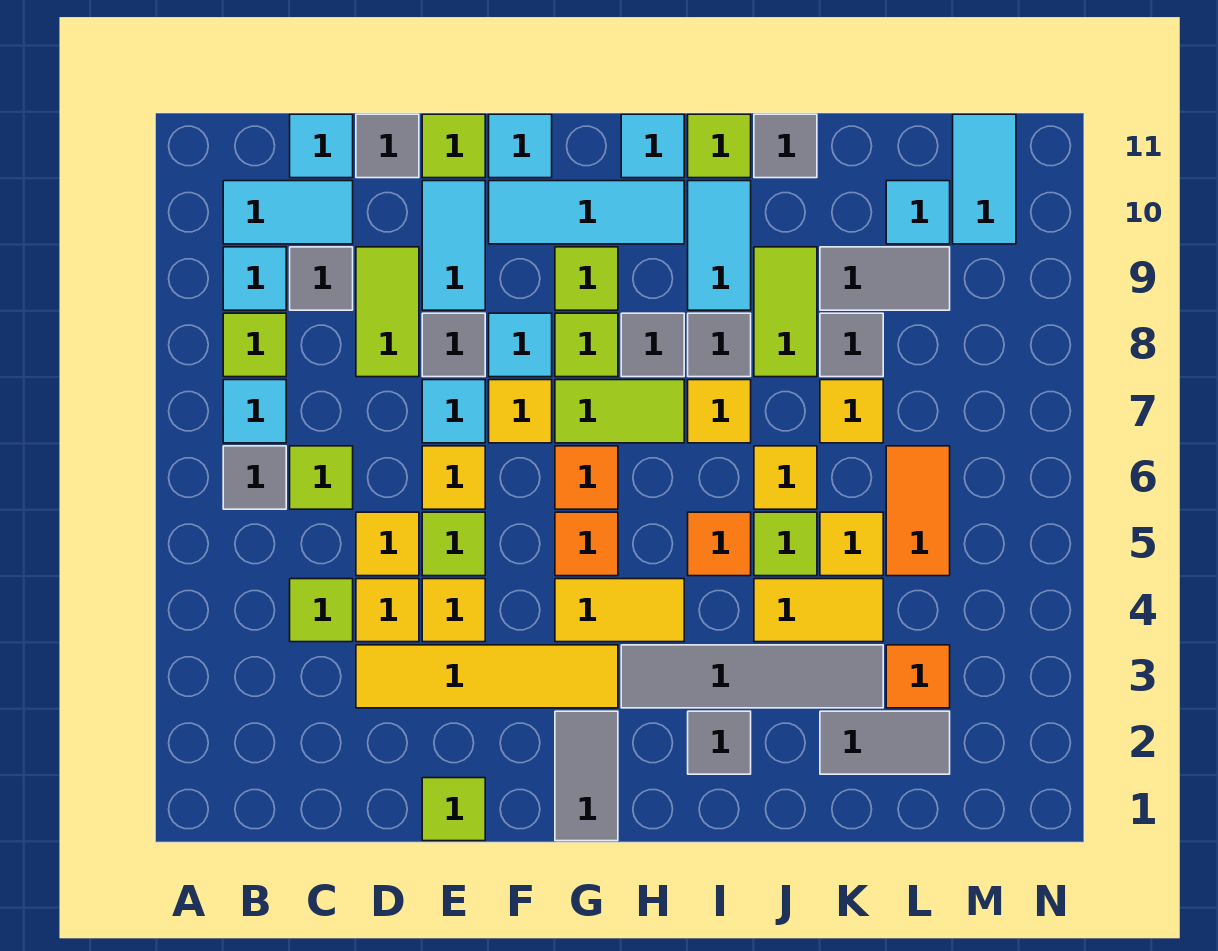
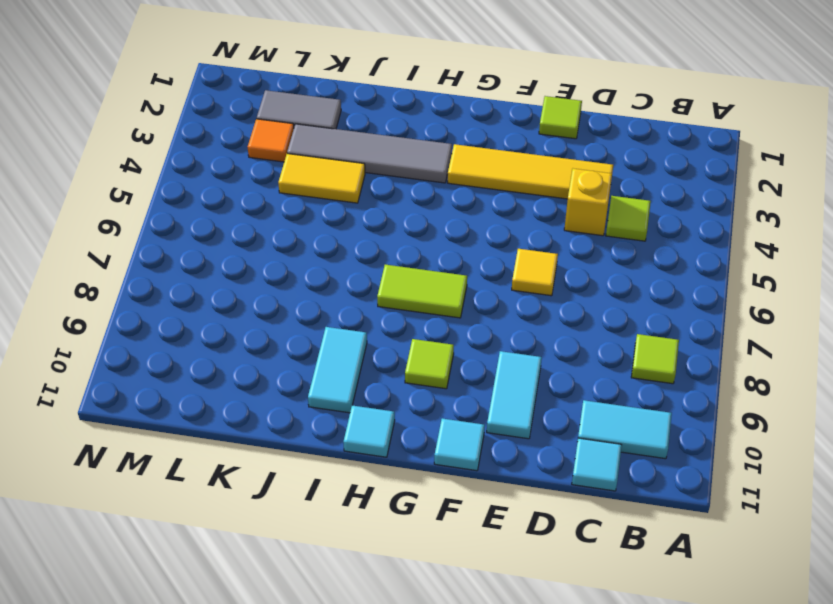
yellow brick D4 level 1 -> yellow tile D4 level 1
none -> grey tile B6 level 1
none -> cyan tile B7 level 1
none -> cyan tile B9 level 1
none -> lime tile C6 level 1

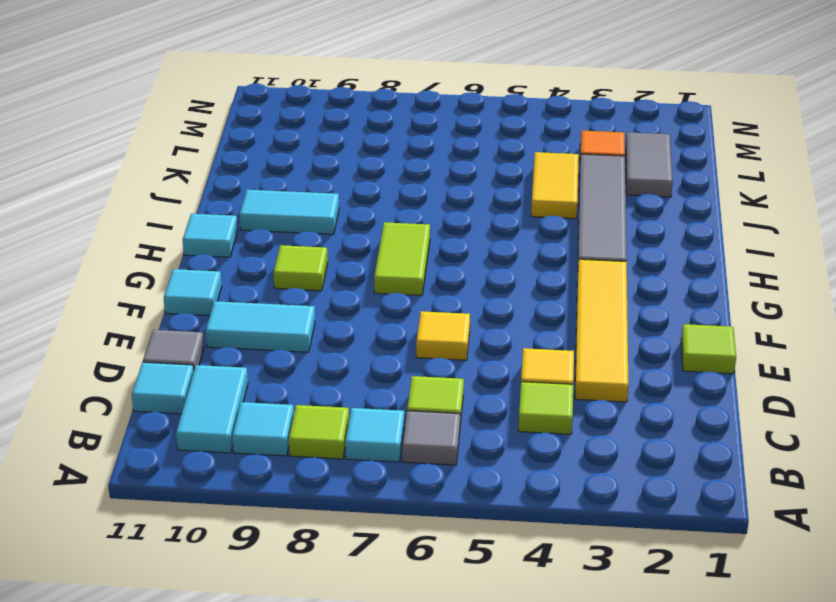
none -> grey tile C9 level 1
none -> yellow tile D5 level 1
none -> lime tile D8:D9 level 1
none -> yellow tile E4 level 1

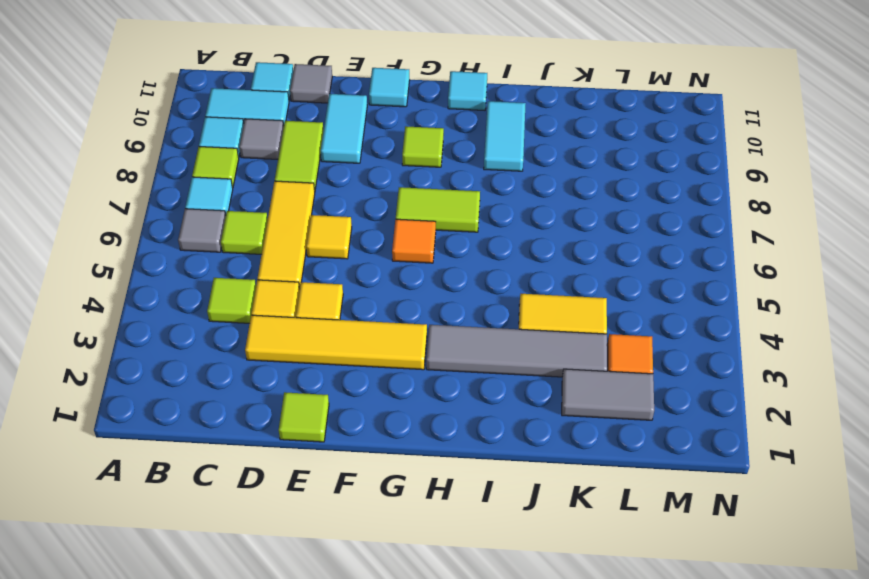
yellow tile D5:D7 level 1 -> yellow tile D5 level 1
none -> lime tile E5 level 1
none -> cyan tile E7 level 1
none -> grey tile E8 level 1
none -> lime tile E11 level 1

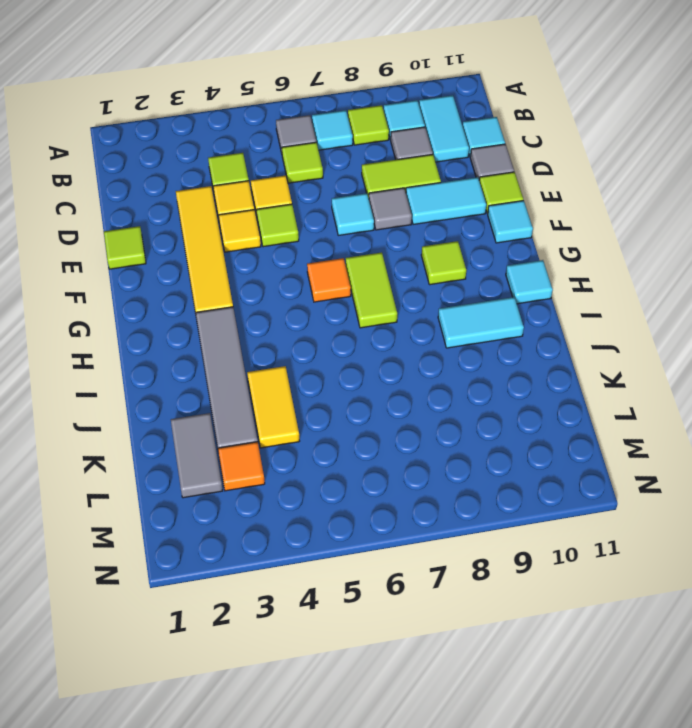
none -> yellow tile E6 level 1
none -> yellow tile F7 level 1
none -> cyan tile F8 level 1
none -> cyan tile F10:H10 level 1

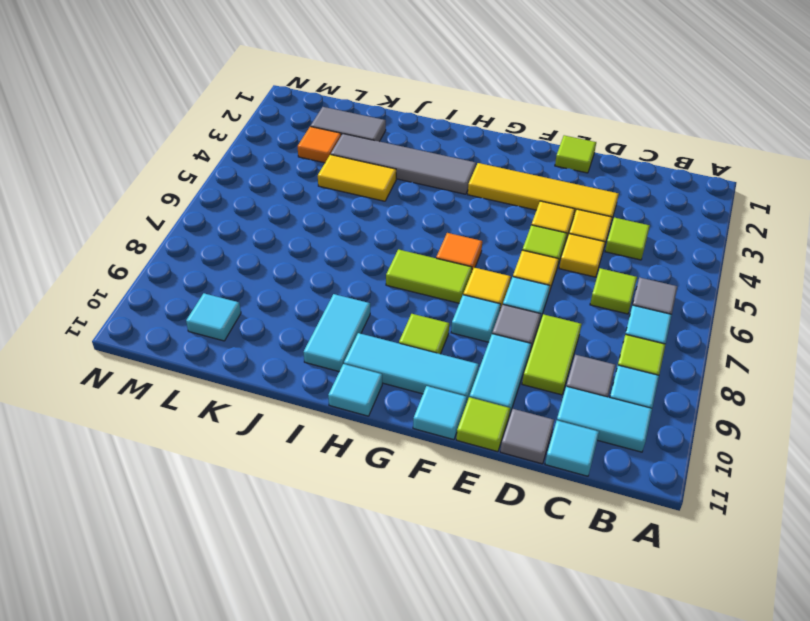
none -> grey tile G1:G2 level 1
none -> yellow tile G4:H4 level 1
none -> orange tile G5 level 1
none -> lime tile G8 level 1

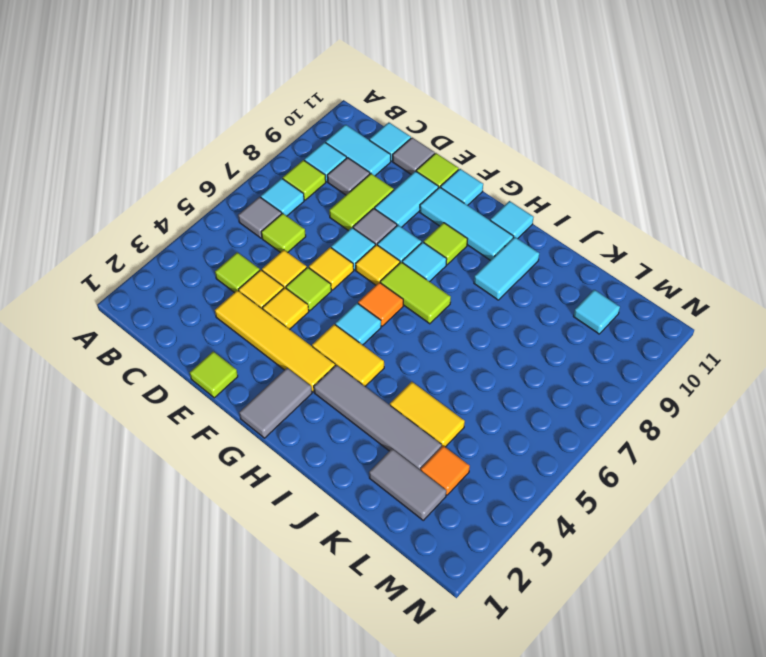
cyan tile G5 level 1 -> orange tile G5 level 1
cyan tile G8 level 1 -> lime tile G8 level 1
none -> grey tile H8 level 1
none -> grey tile I2 level 1
none -> orange tile I5 level 1
none -> yellow tile I7 level 1

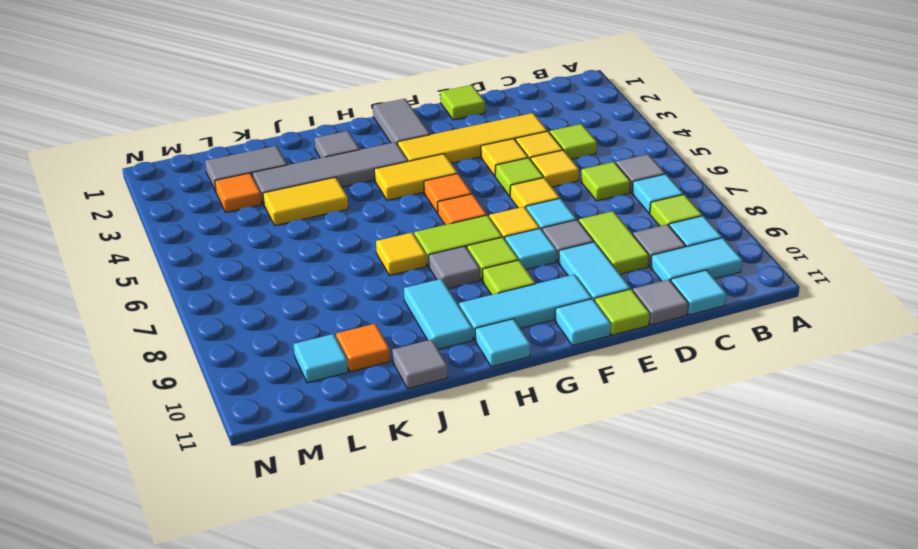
orange tile K10 level 1 -> orange tile I5 level 1
none -> grey tile I8 level 1
none -> lime tile I11 level 1
none -> lime tile J5 level 1
none -> yellow tile J6 level 1

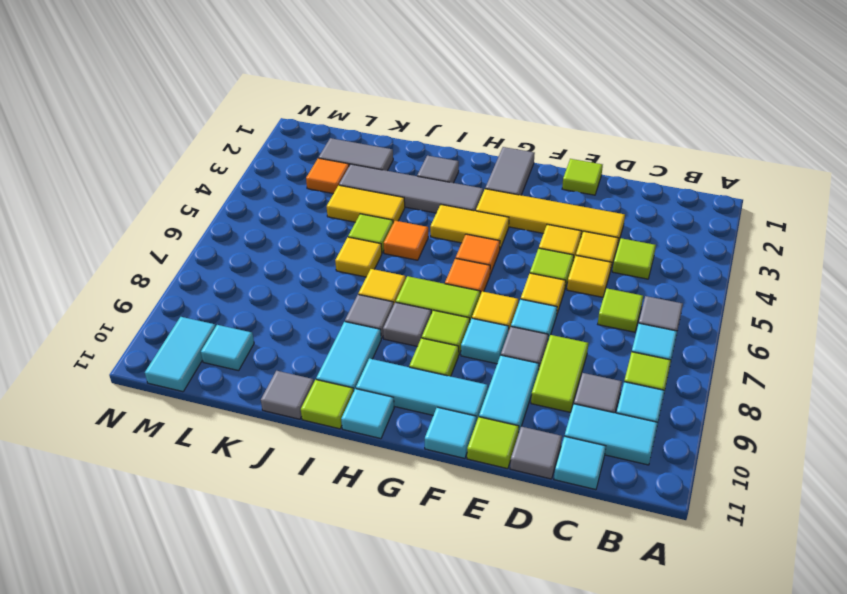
none -> lime tile J8:J9 level 1
none -> yellow tile K5 level 1
none -> yellow tile K7 level 1
none -> grey tile K8 level 1

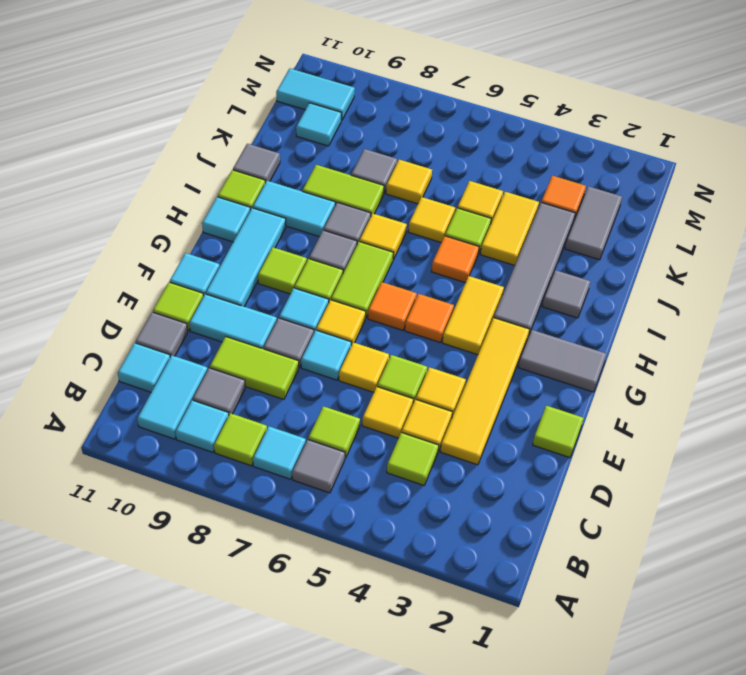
none -> grey tile K9:L9 level 1
none -> orange tile L5:L6 level 1

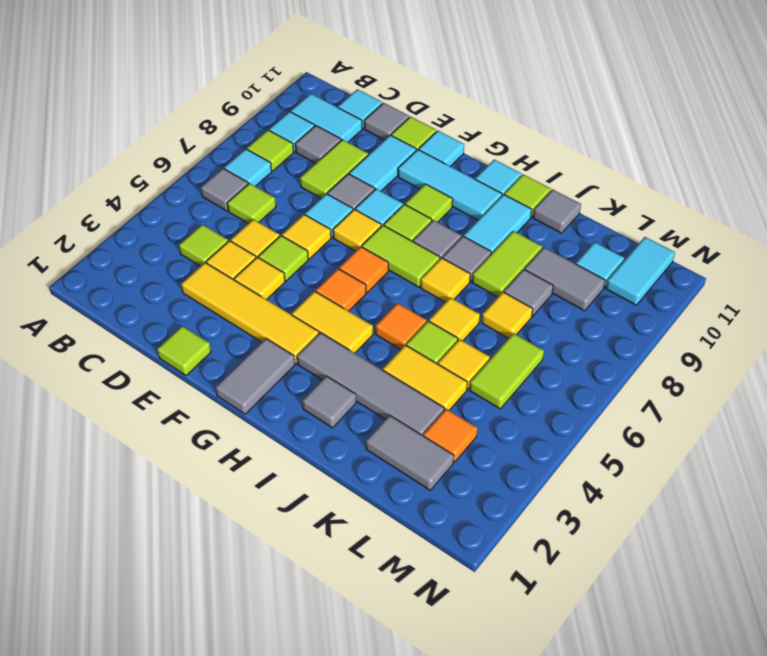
lime tile L5:L6 level 1 -> orange tile L5:L6 level 1

